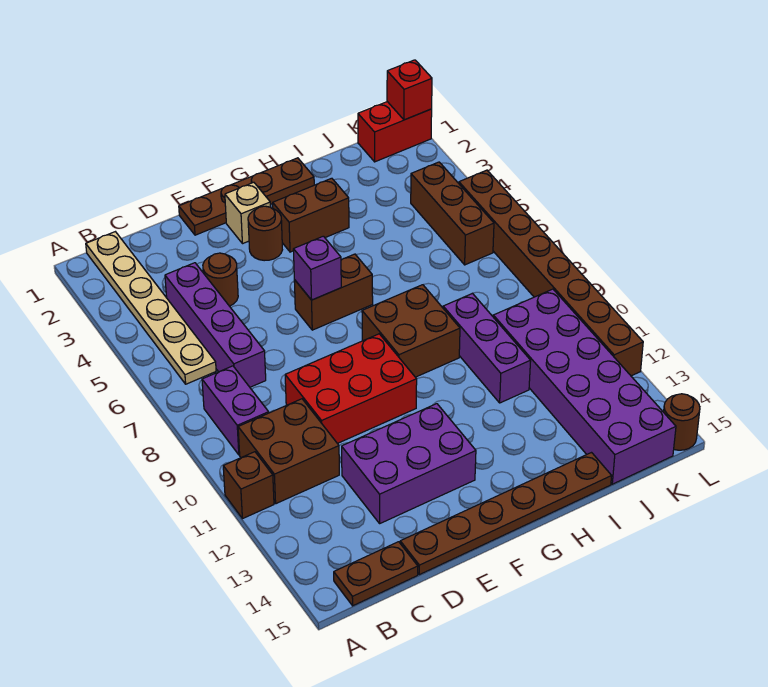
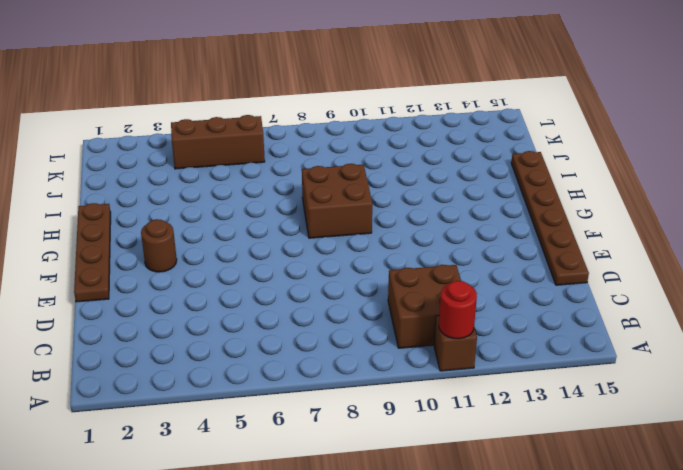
red round brick A11 level 2 -> none
none -> tan plate B1:B6 level 1
none -> purple brick B8:B9 level 1
none -> brown plate B15:C15 level 1

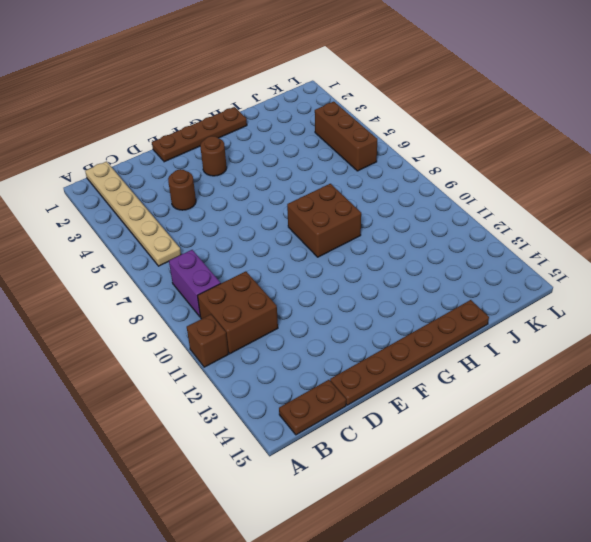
none -> purple brick C4:C7 level 1
none -> red brick D9:F10 level 1
none -> purple brick D12:F13 level 1

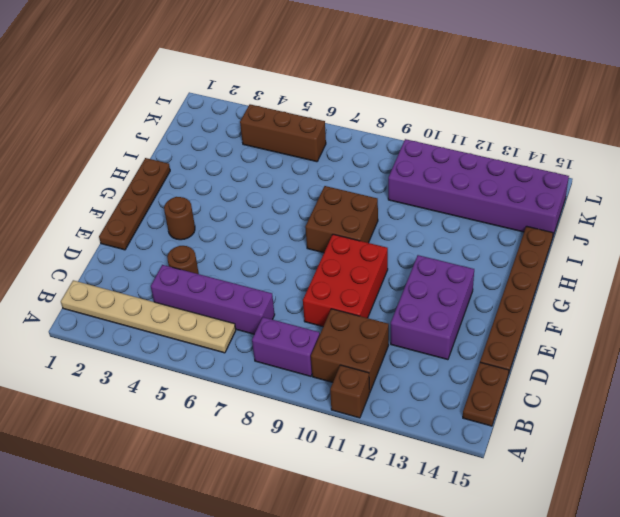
none -> tan brick F2 level 1
none -> brown brick F6:G6 level 1
none -> brown brick G3:H3 level 1

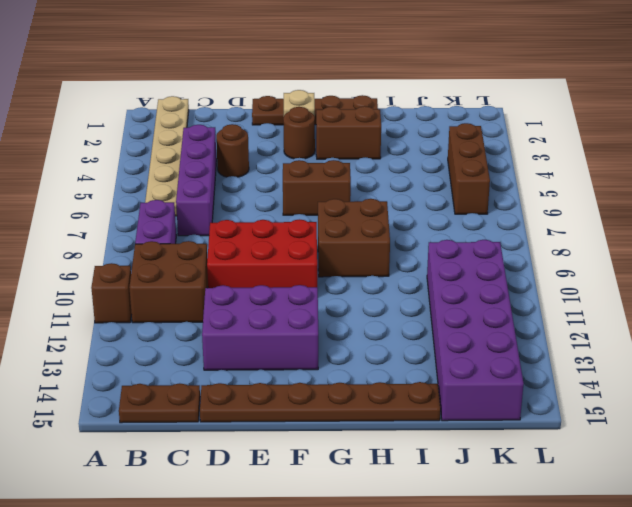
none -> purple brick I9:I11 level 1
none -> red brick K1:L1 level 1
none -> brown brick L5:L12 level 1

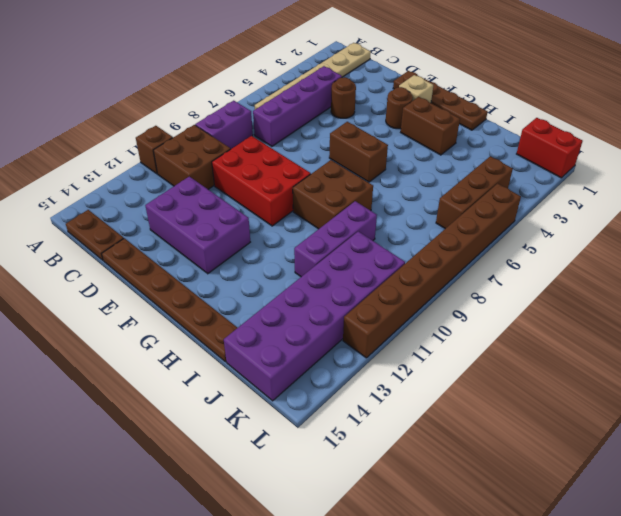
none -> brown round brick L15 level 1
none -> purple brick F6 level 2
none -> red brick L1 level 2

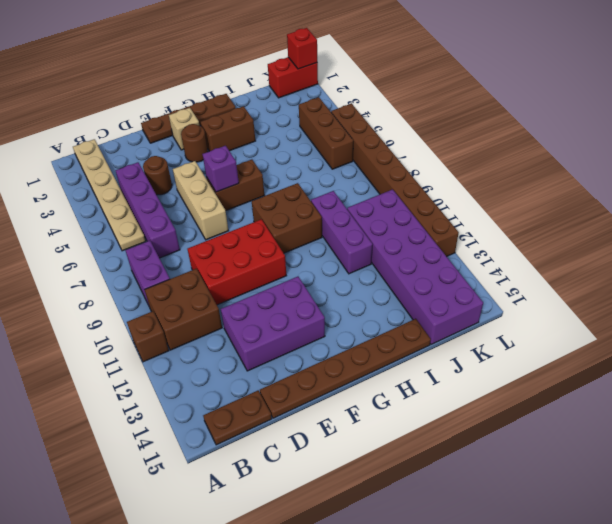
tan brick E5:E7 level 1 -> none
none -> brown round brick L15 level 1

